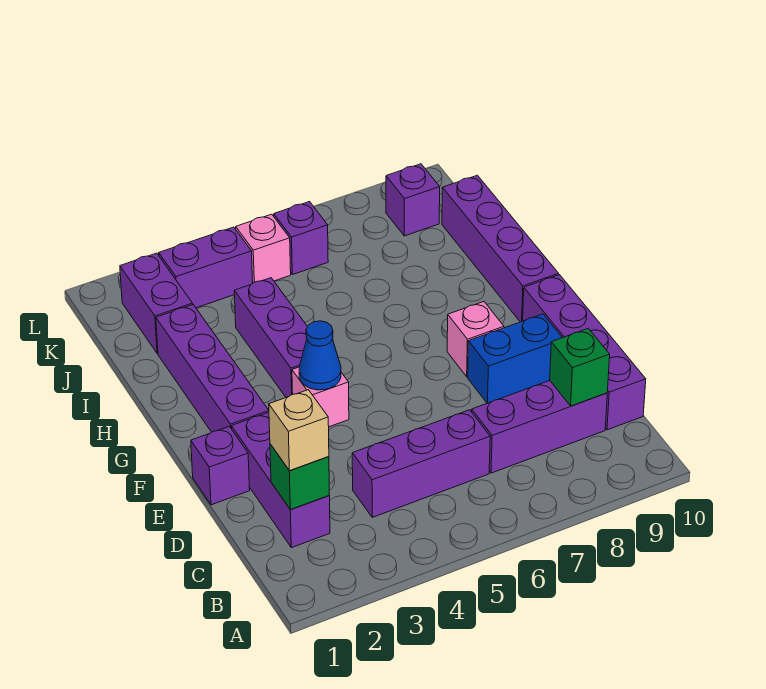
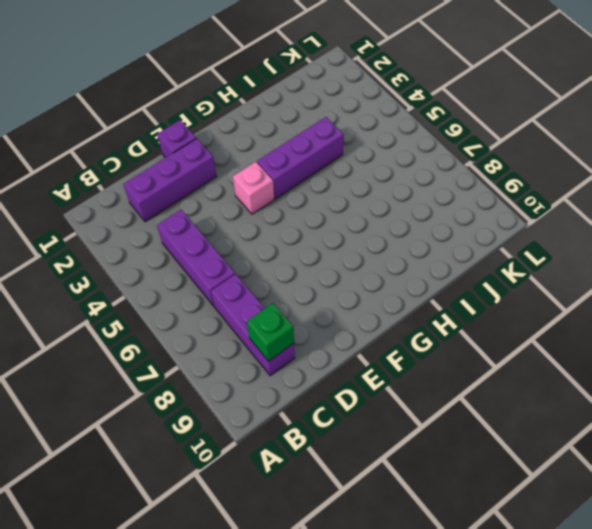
none -> purple brick C10:F10 level 1
none -> blue brick E8:E9 level 1
none -> purple brick F2:I2 level 1

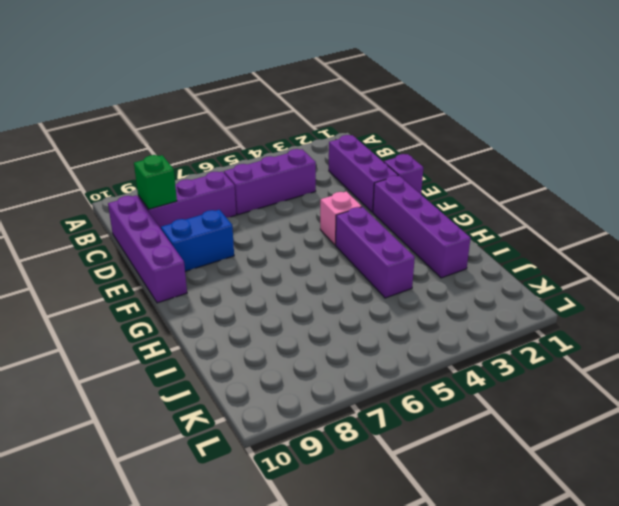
none -> pink brick F8 level 1
none -> purple brick G10:J10 level 1
none -> purple brick J2:K2 level 1

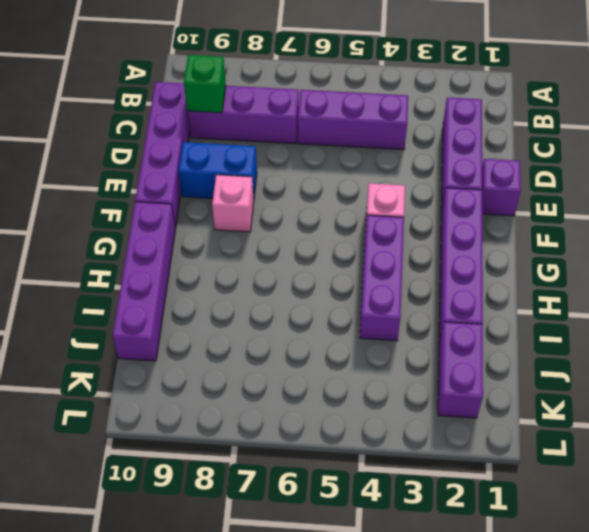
none -> purple brick K3:K4 level 1
none -> pink brick K5 level 1
none -> purple brick K6 level 1

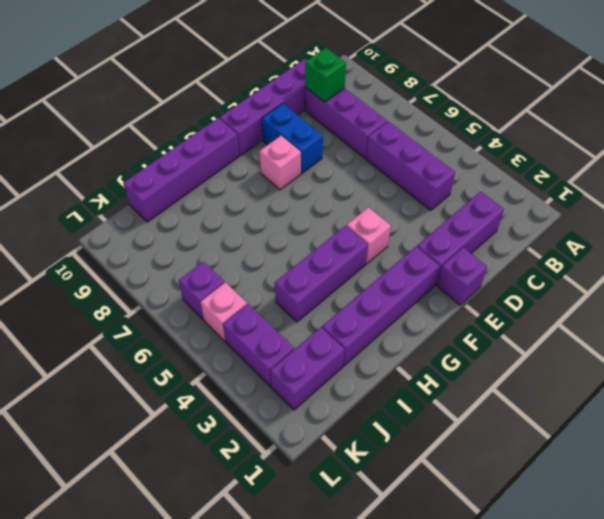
none -> purple brick K9 level 1
none -> green brick C2 level 2
none -> blue cone F4 level 2

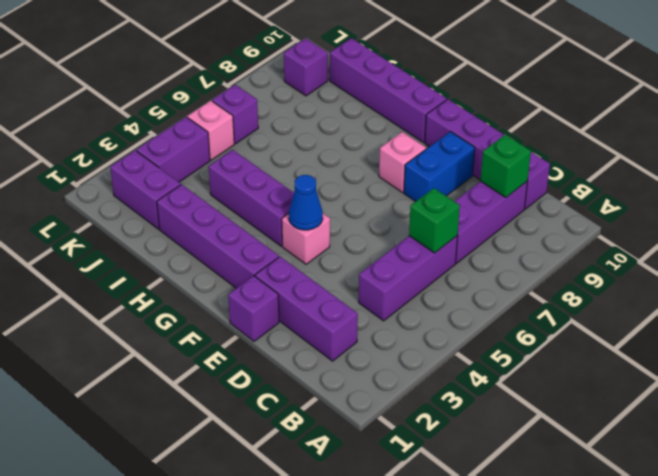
green brick C6 level 2 -> green brick C2 level 2
none -> tan brick C2 level 3

